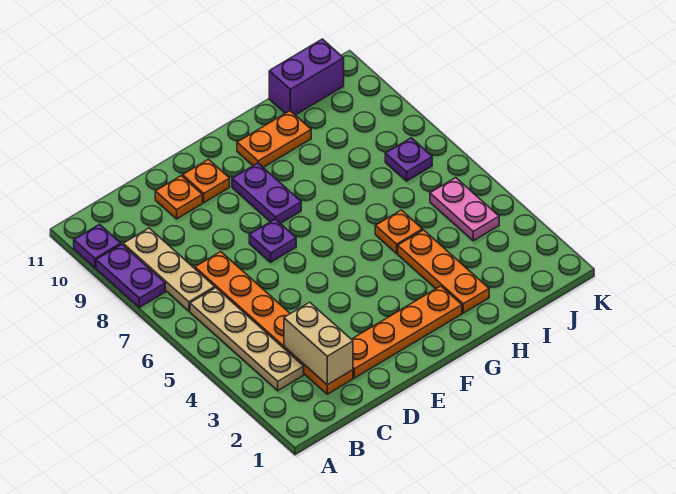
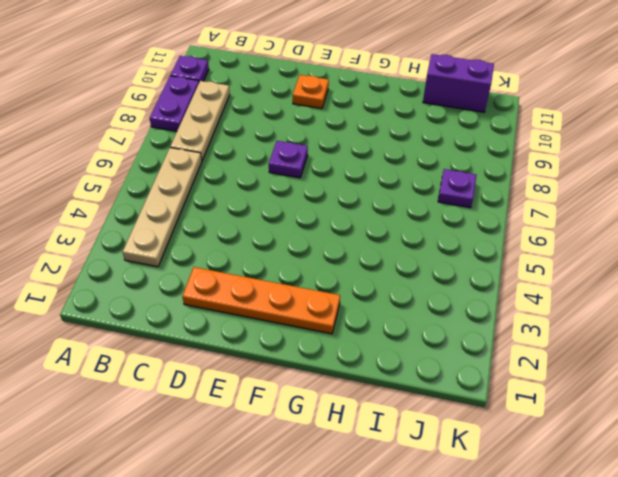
none -> orange plate C2:C7 level 1
none -> orange plate D10 level 1
none -> purple plate F8:F9 level 1

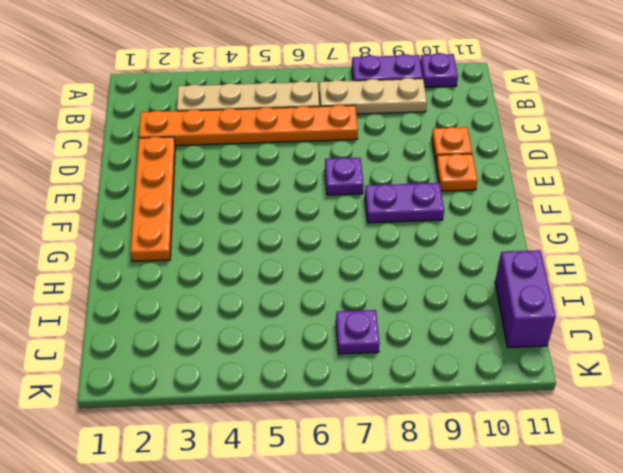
none -> orange plate G10:H10 level 1
none -> orange plate H2:H4 level 1
none -> orange plate H5 level 1

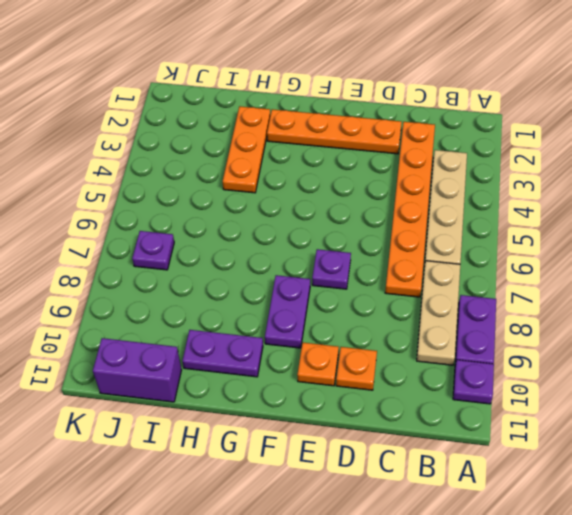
purple plate G10:H10 level 1 -> orange plate G10:H10 level 1
none -> orange plate H5 level 1
none -> pink plate J4:J5 level 1
none -> tan brick C2:C3 level 2

